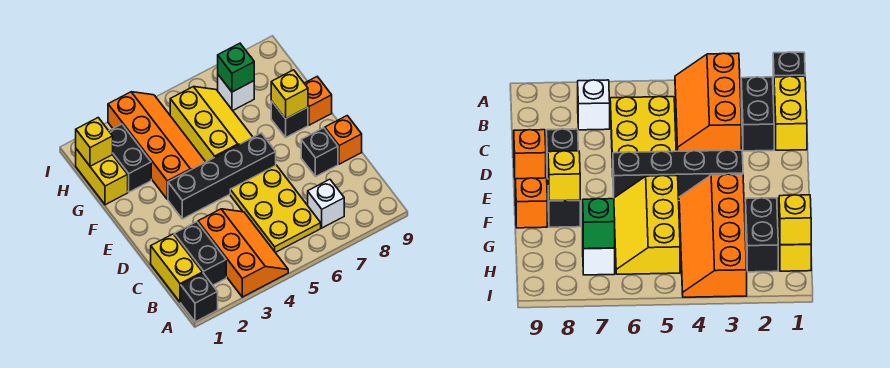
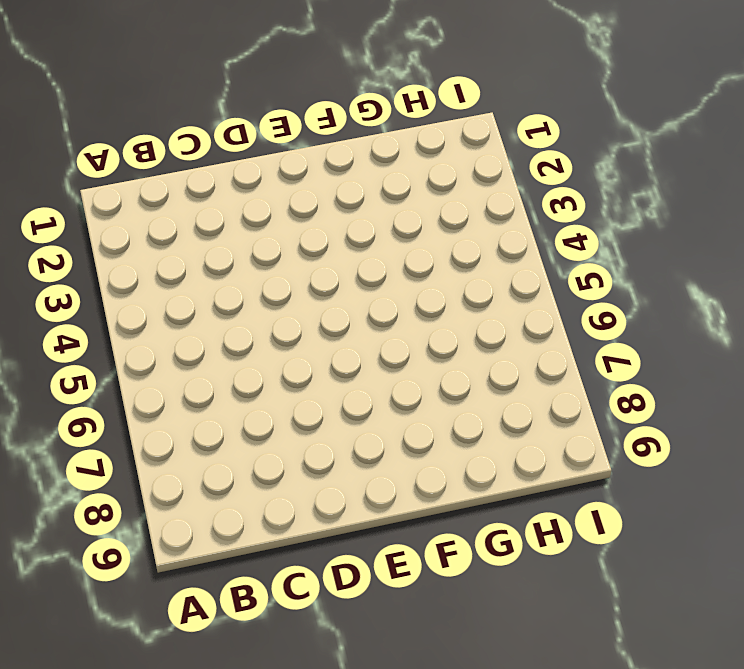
none -> black brick A1 level 1
none -> orange slope A3:C4 level 1 top 3
none -> yellow brick B1:C1 level 1

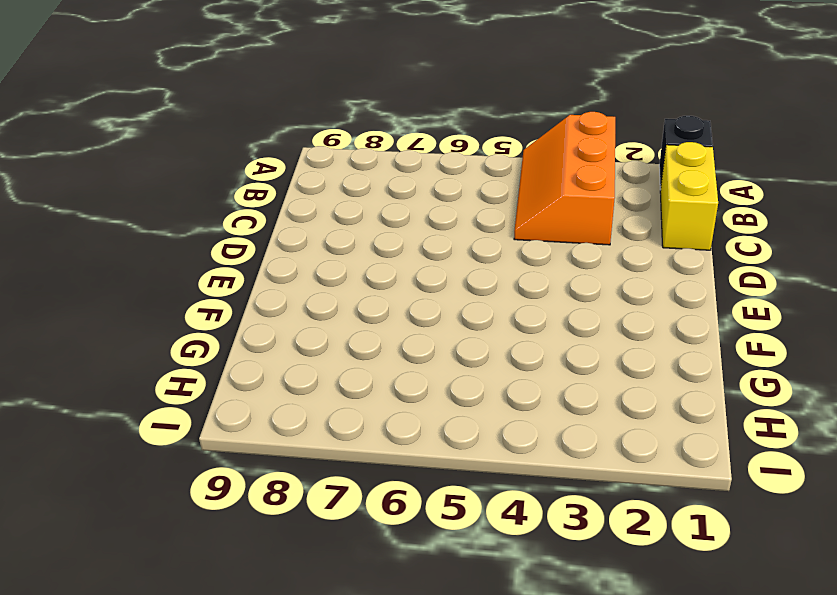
none -> black brick B2:C2 level 1
none -> yellow plate B5:D6 level 1
none -> white brick B7 level 1

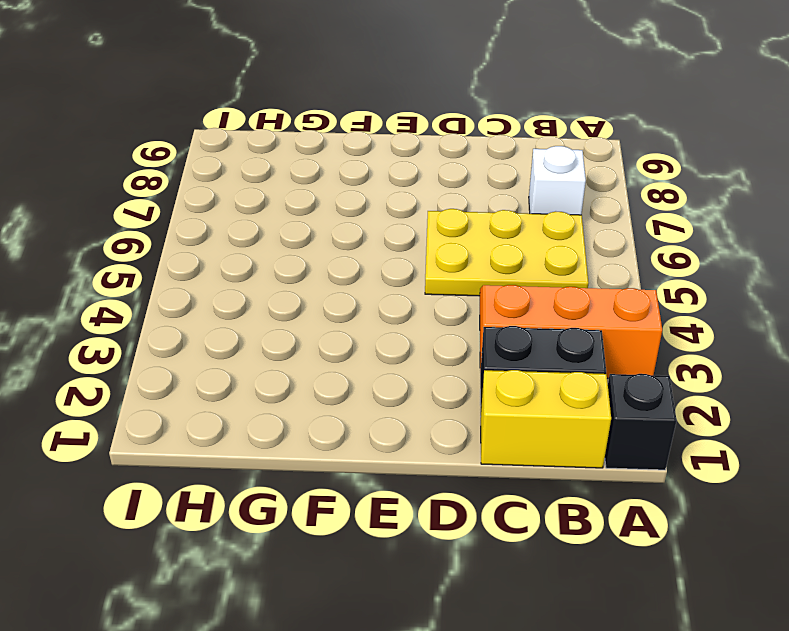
none -> black brick D8 level 1
none -> orange brick D9 level 1
none -> black brick E3:E6 level 1

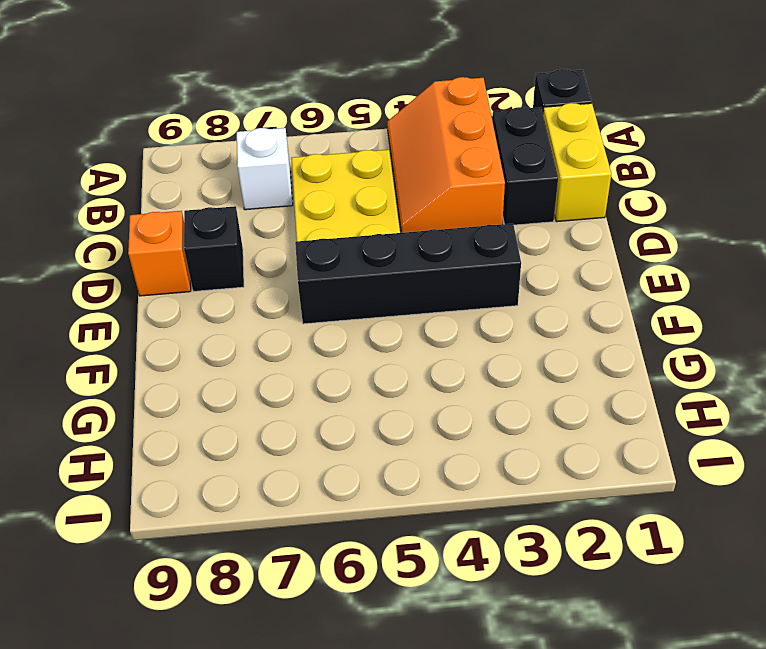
none -> orange slope F3:I4 level 1 top 3
none -> yellow slope F5:H6 level 1 top 5
none -> black brick F8 level 1

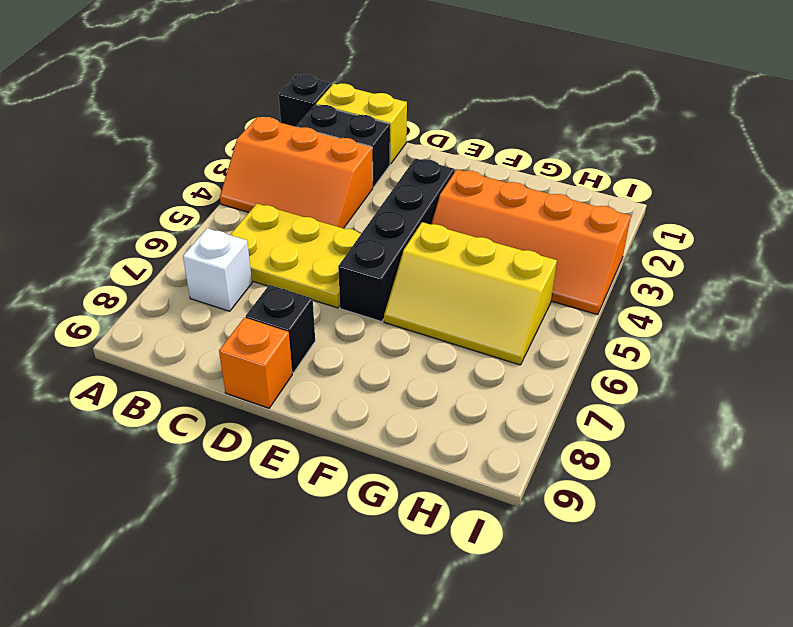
none -> black brick F8 level 1
none -> orange brick F9 level 1
none -> yellow brick G1:H1 level 1

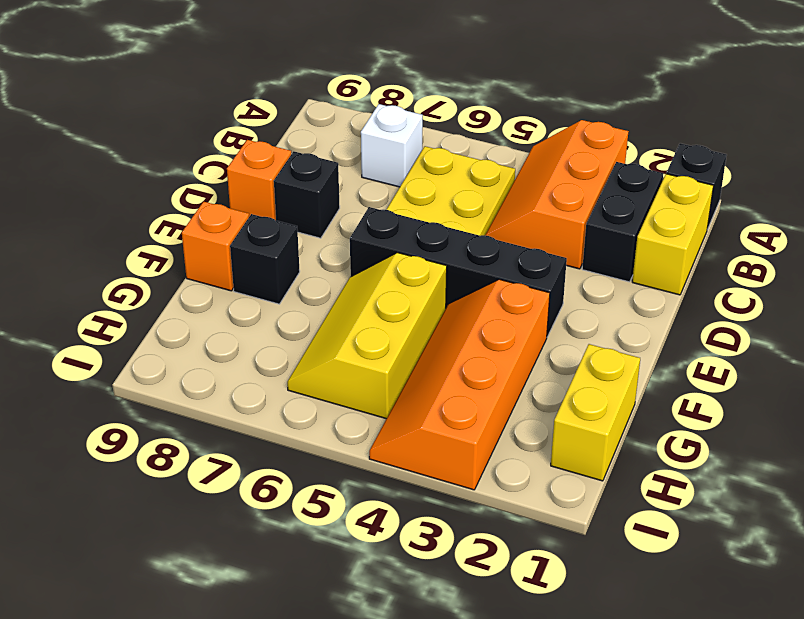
none -> black brick G2:H2 level 1
none -> white brick H7 level 1
none -> yellow brick F8 level 2

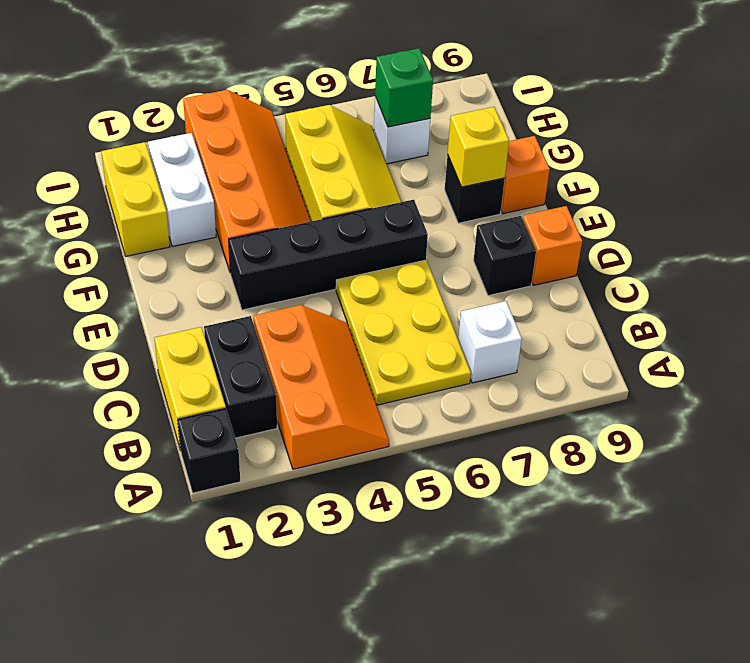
white brick G2:H2 level 1 -> black brick G2:H2 level 1
none -> yellow brick H1 level 2

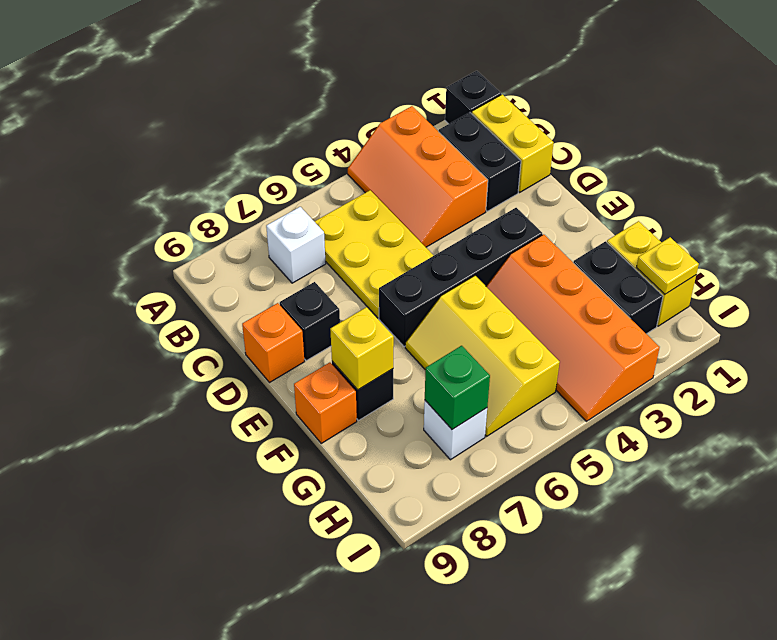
yellow plate H1 level 2 -> yellow brick H1 level 2

